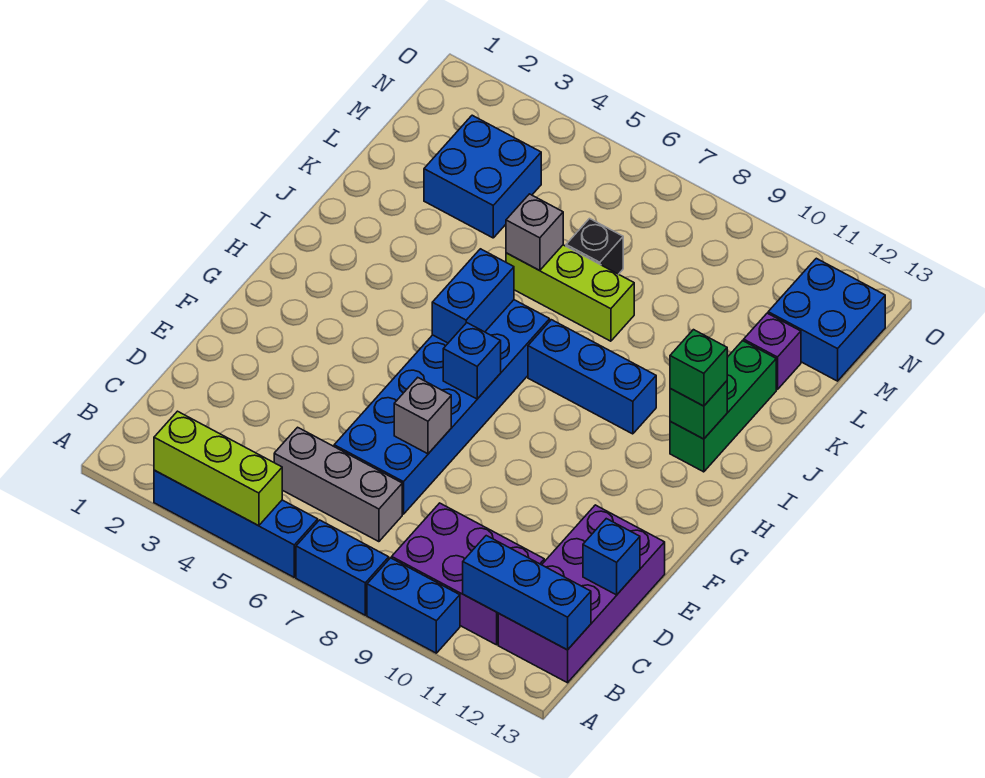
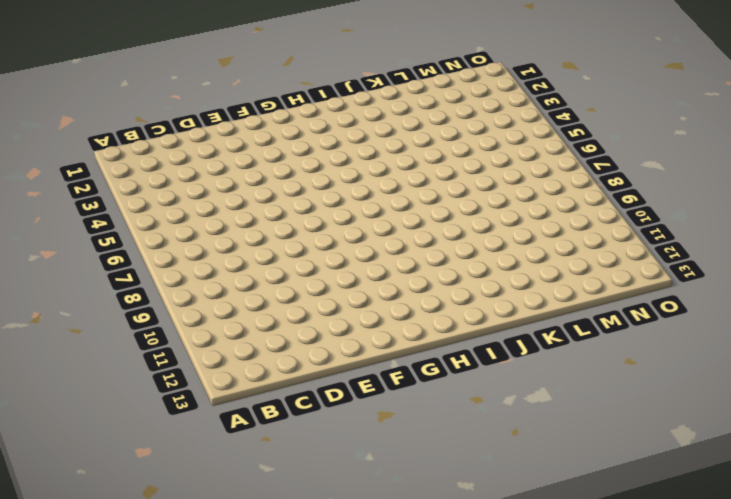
none -> blue brick A3:A6 level 1
none -> blue brick A7:A8 level 1
none -> blue brick A9:A10 level 1

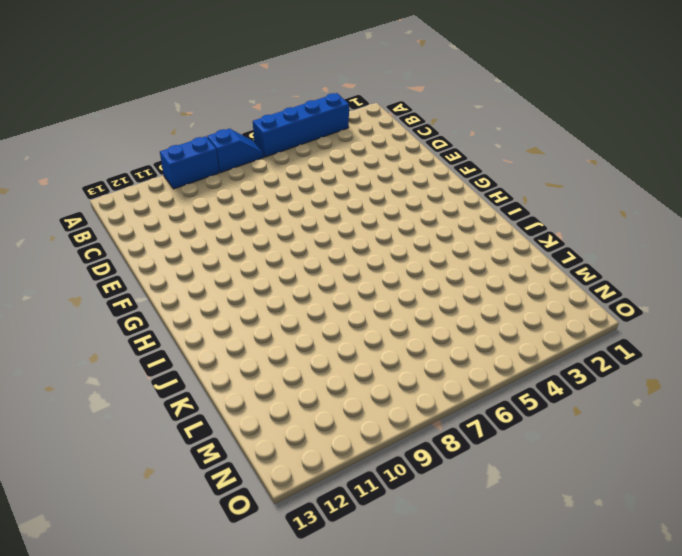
blue slope A7:A8 level 1 top 8 -> blue brick A7:A8 level 1
none -> purple brick B9:C11 level 1
none -> purple brick B12:E13 level 1
none -> grey brick C5:C7 level 1

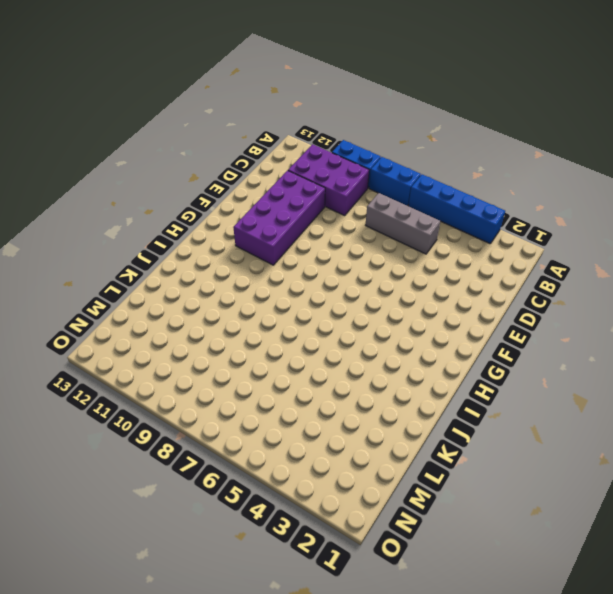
purple brick D10:G11 level 1 -> purple brick B12:E13 level 1
none -> blue brick D6:I7 level 1
none -> blue brick I8:I10 level 1
none -> green brick I12:K12 level 1

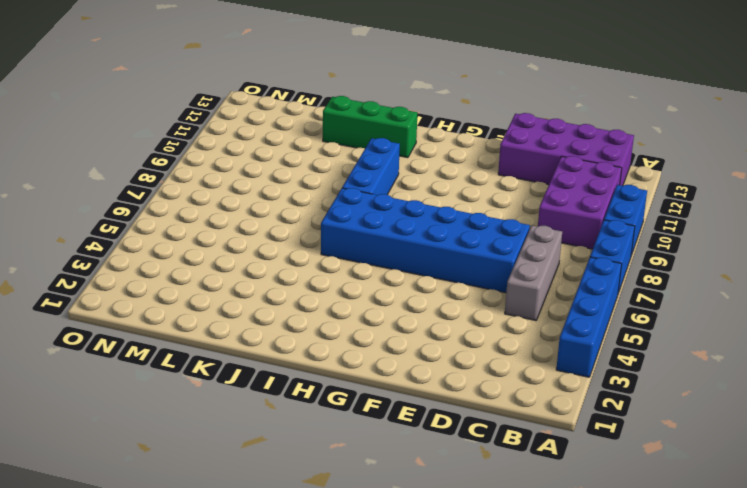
none -> lime brick K6:K8 level 1
none -> blue brick L3:M4 level 1
none -> black brick L7 level 1

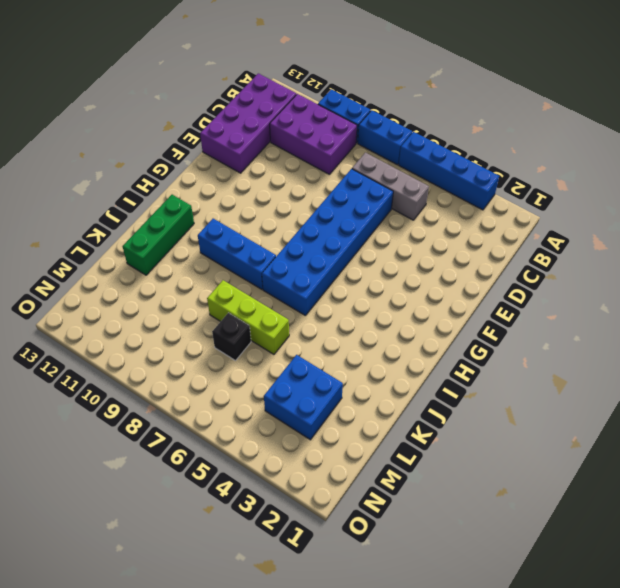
none -> purple brick L12 level 1
none -> blue brick M12:N13 level 1
none -> lime brick A3:A5 level 2

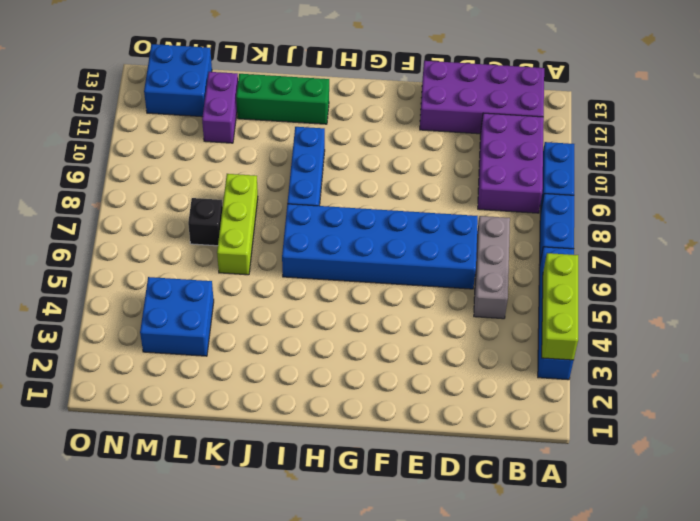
purple brick L11:L12 level 1 -> purple brick L12 level 1
none -> blue brick B11:B13 level 2
none -> blue brick D13 level 2
none -> grey brick E7 level 2

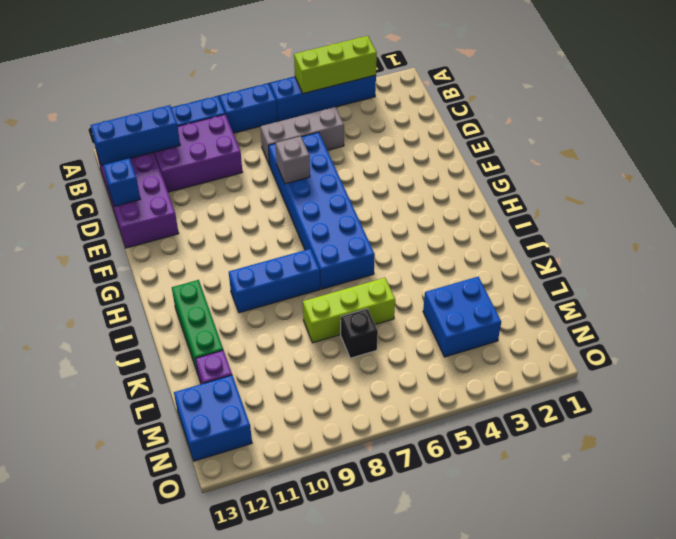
none -> blue brick G7 level 2
none -> blue brick H6:I6 level 2
none -> green brick I12 level 2

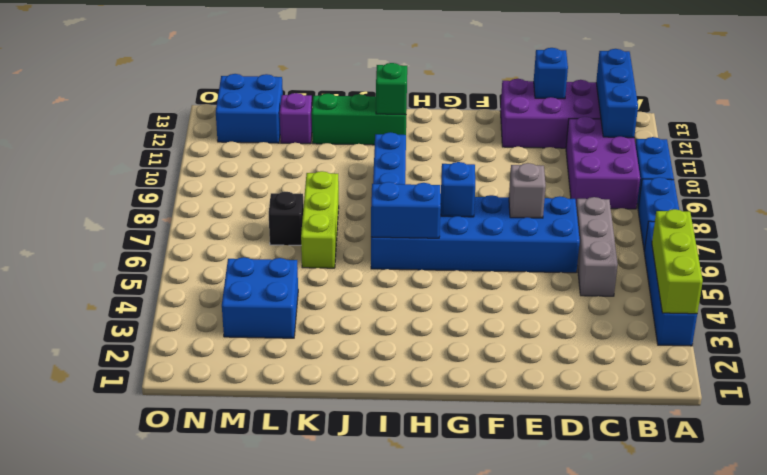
none -> grey brick K6 level 2
none -> green brick I12 level 3

